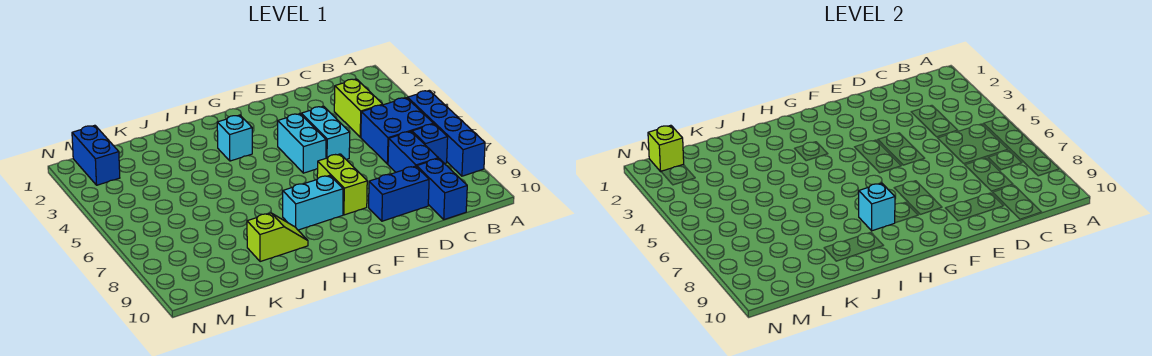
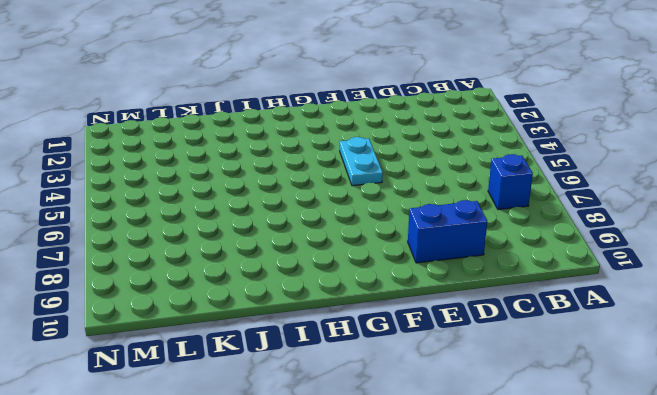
cyan plate F4:F5 level 1 -> cyan brick F4:F5 level 1
none -> blue brick A5:A8 level 1
none -> blue brick B5:C6 level 1
none -> lime brick C3:C4 level 1

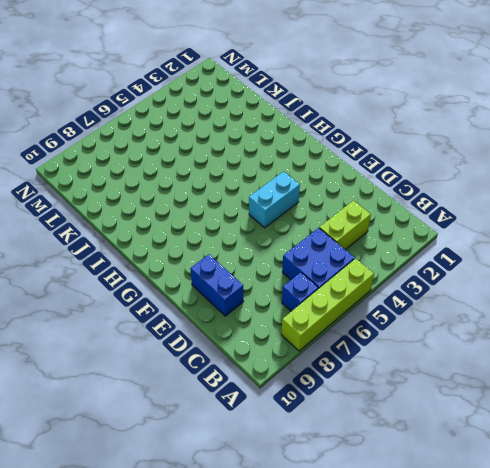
lime brick A5:A8 level 1 -> blue brick A5:A8 level 1
none -> blue brick C7:C8 level 1
none -> blue brick C9:C10 level 1
none -> cyan brick E4:E5 level 1

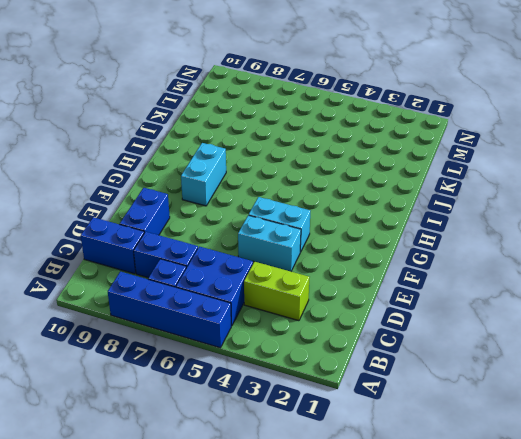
none -> lime brick F7:F8 level 1
none -> cyan brick H3 level 1
none -> lime slope I9:J9 level 1 top J

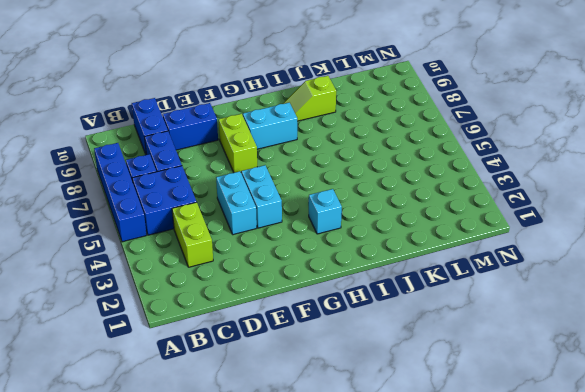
none -> blue brick M1:M2 level 1
none -> cyan brick H8 level 2
none -> lime brick M1 level 2

